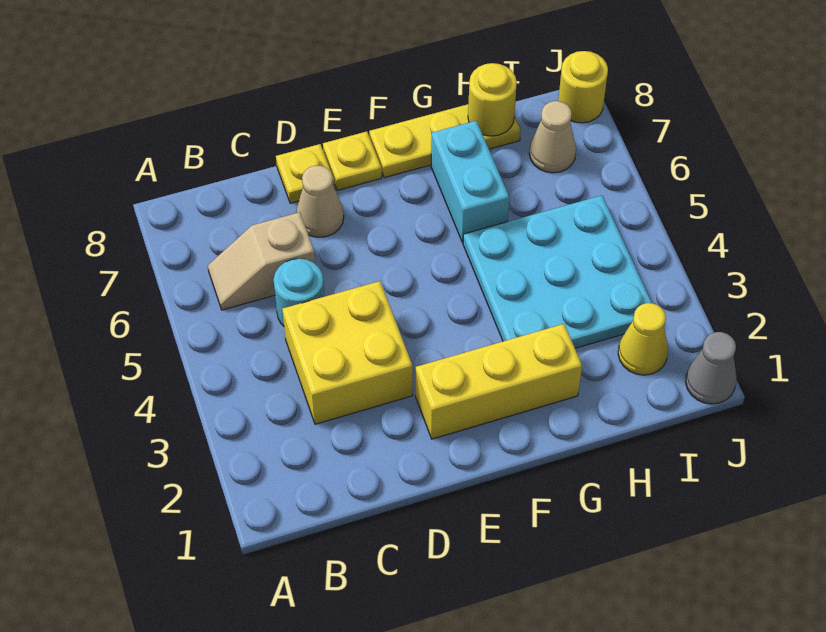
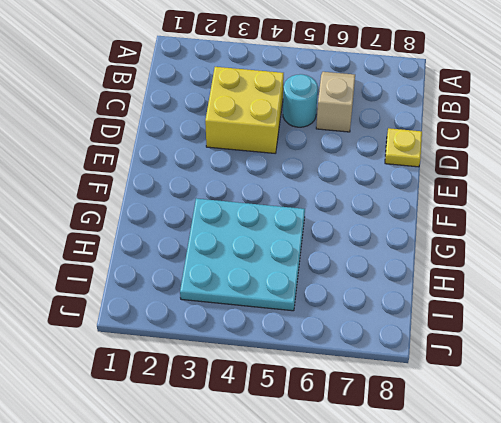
none -> tan cone D7 level 1
none -> yellow brick E2:G2 level 1
none -> yellow plate E8 level 1

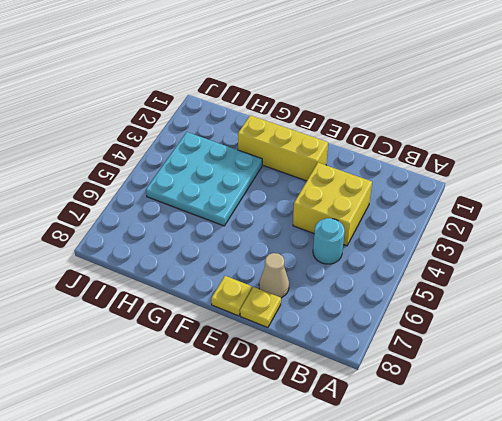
none -> tan slope B6:C6 level 1 top C
none -> yellow plate F8:H8 level 1
none -> cyan brick G6:G7 level 1

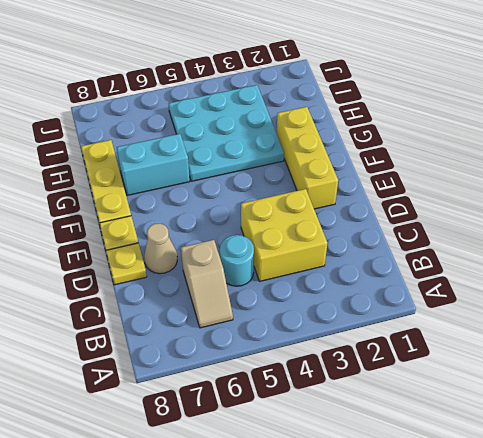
none -> yellow cone I2 level 1
none -> tan cone I7 level 1
none -> grey cone J1 level 1

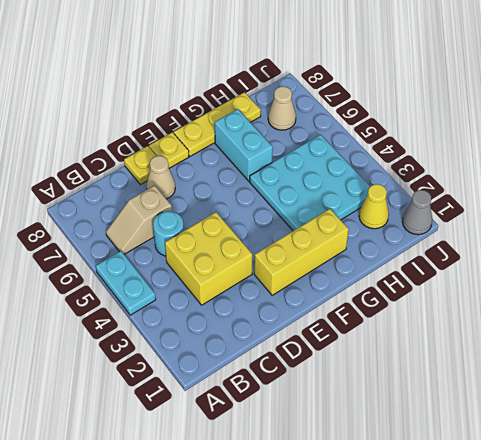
cyan plate A4:A5 level 1 -> none
none -> yellow round brick J8 level 1
none -> yellow round brick H8 level 2

